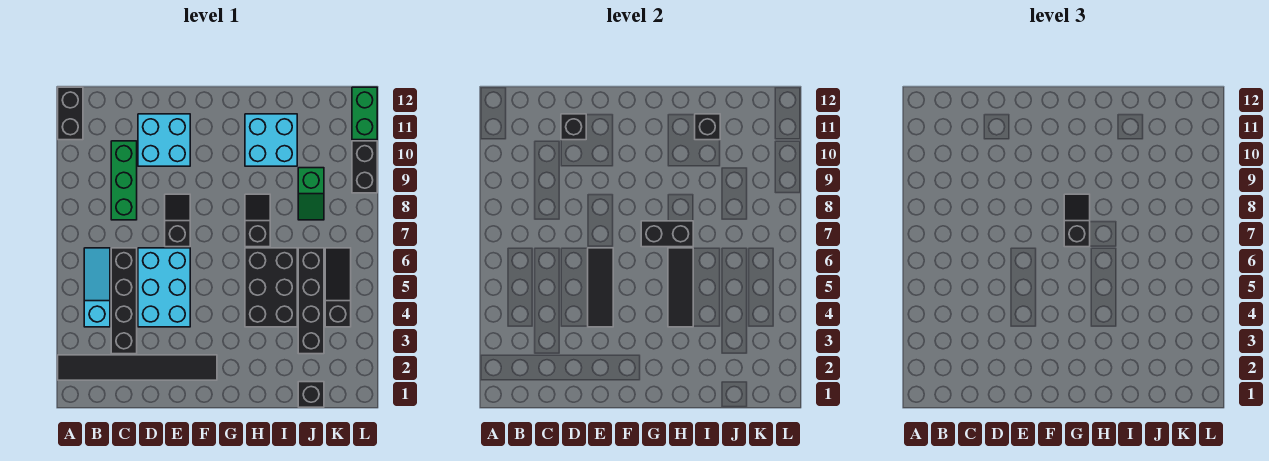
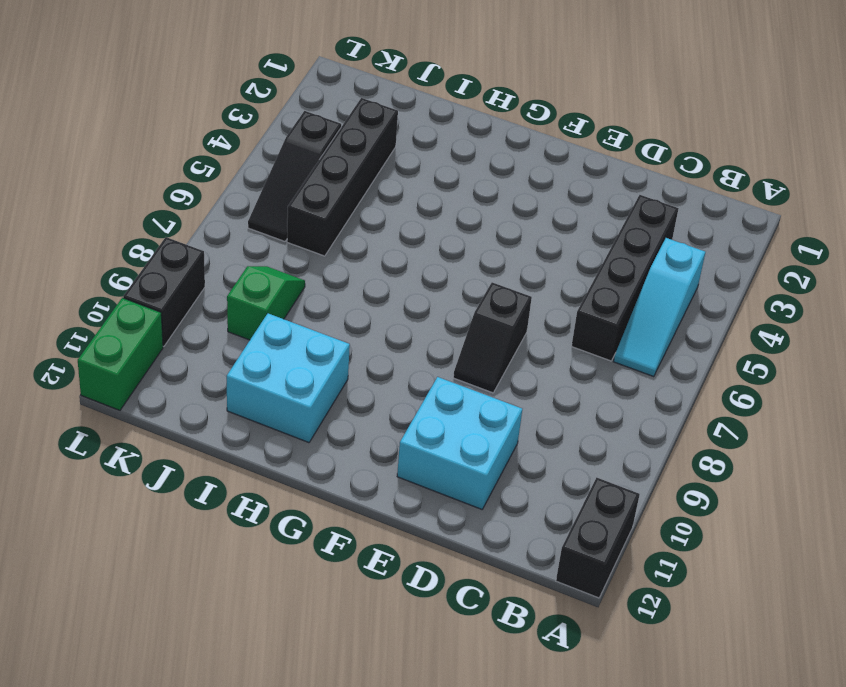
none -> black tile A2:F2 level 1
none -> green brick C8:C10 level 1
none -> cyan brick D4:E6 level 1

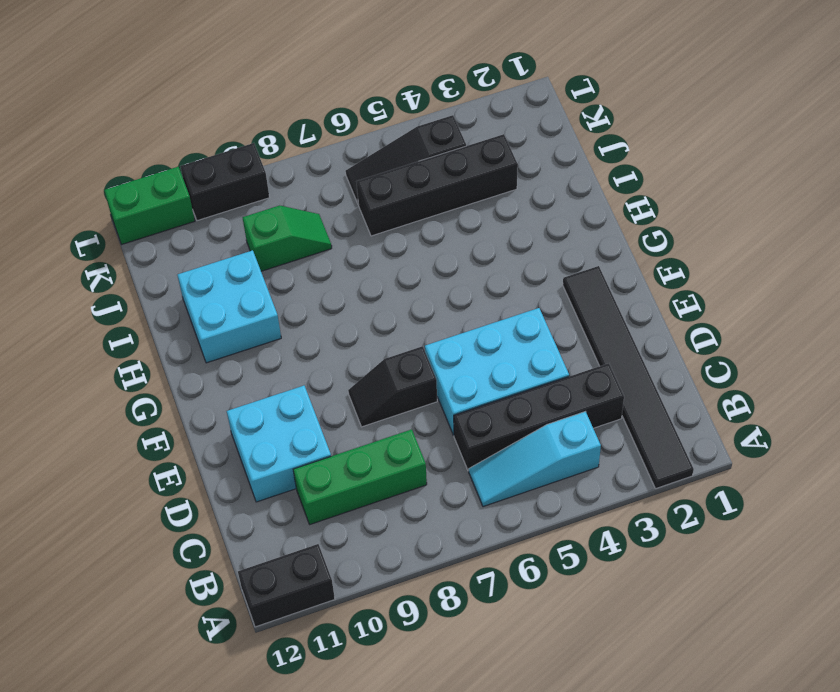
none -> black brick H4:I6 level 1
none -> black slope H7:H8 level 1 top 7
none -> black brick J1 level 1

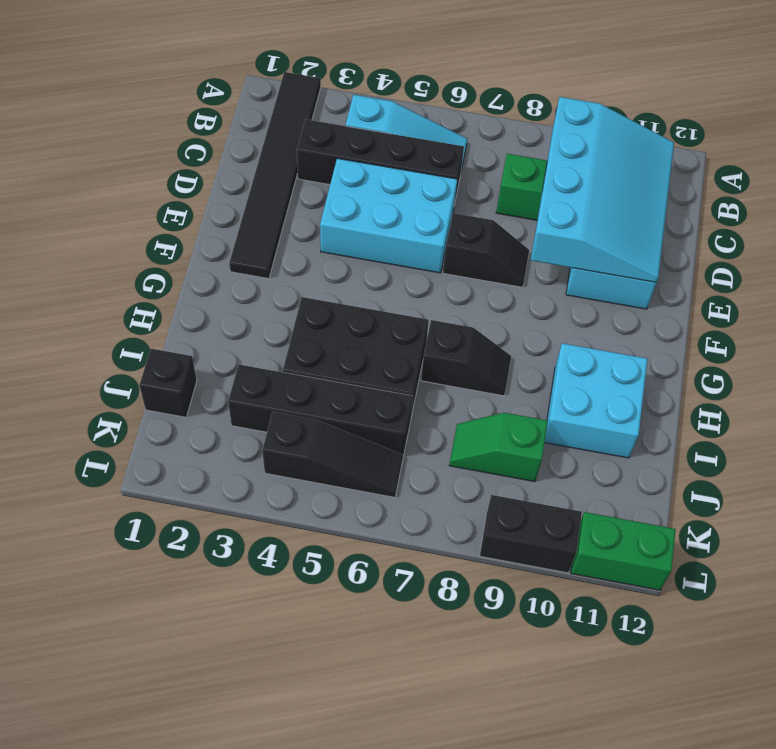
cyan slope B9:E11 level 2 top 9 -> black brick D11 level 2
none -> black brick A11:A12 level 1
none -> black tile E4:E6 level 2
none -> black brick G7:H7 level 2

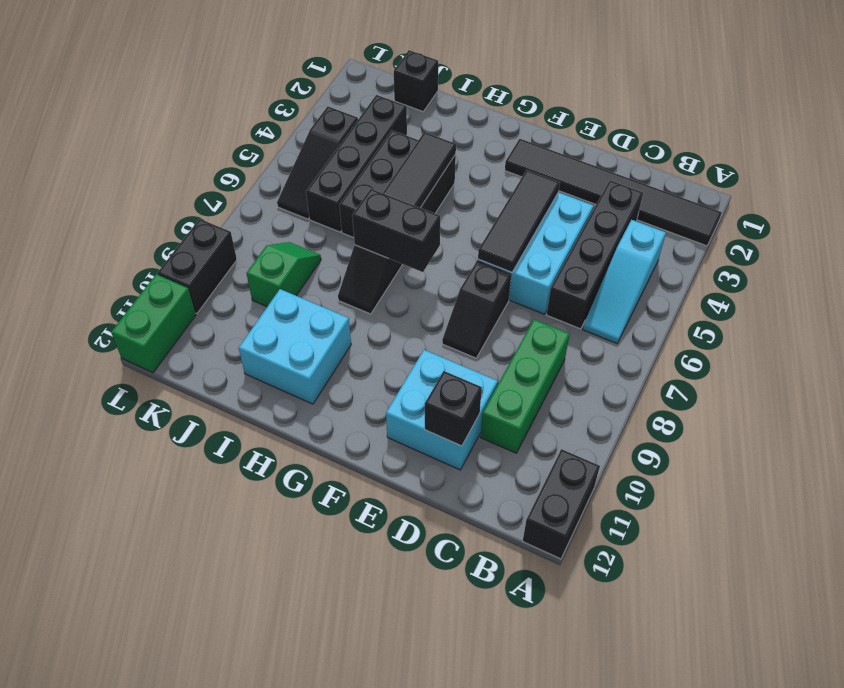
none -> black brick I11 level 2
none -> black slope G7:G8 level 3 top 7

